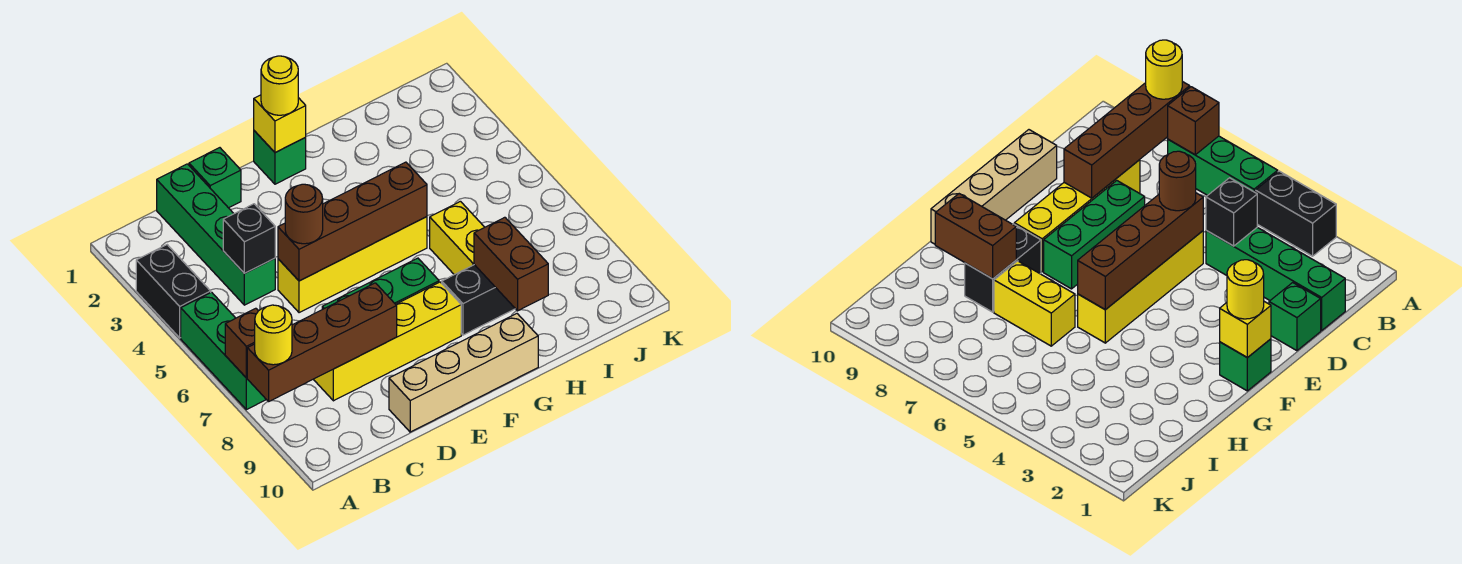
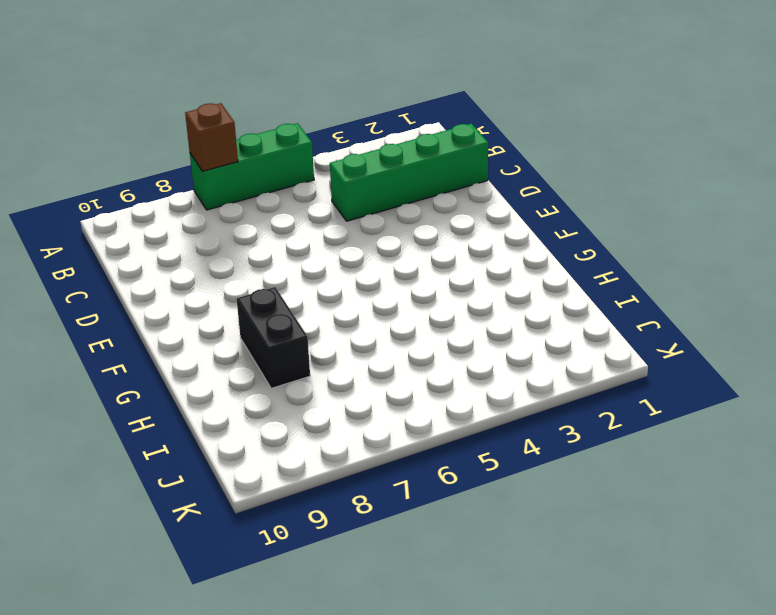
none -> black brick A3:A4 level 1
none -> yellow brick C8:F8 level 1
none -> green brick D1 level 1

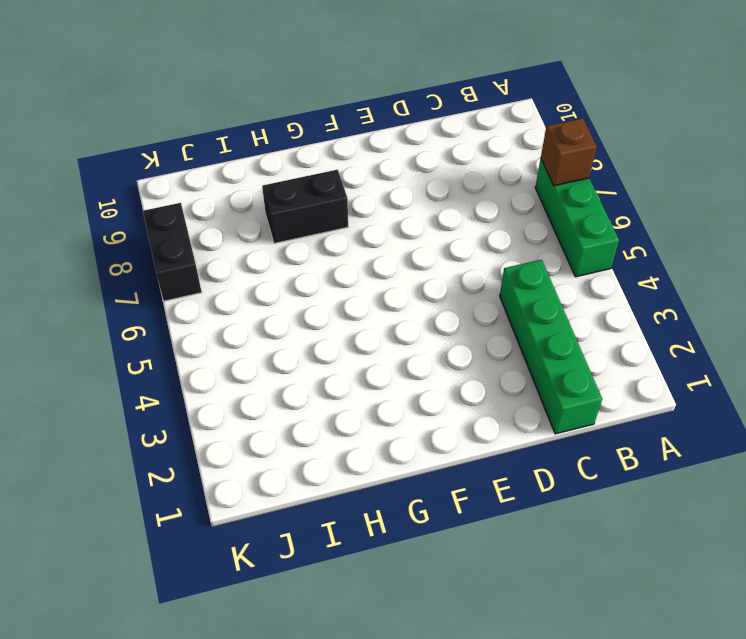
black brick K7:K8 level 1 -> black brick A3:A4 level 1
none -> yellow brick C8:F8 level 1
none -> green brick D1 level 1
none -> yellow brick D5:G5 level 1

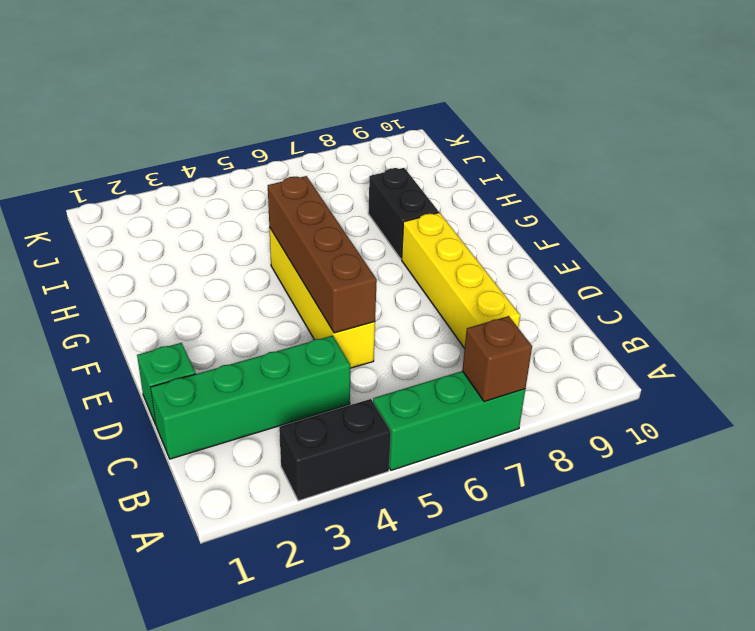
none -> green brick D7:F7 level 1
none -> tan brick D10:G10 level 1
none -> green brick F1 level 1

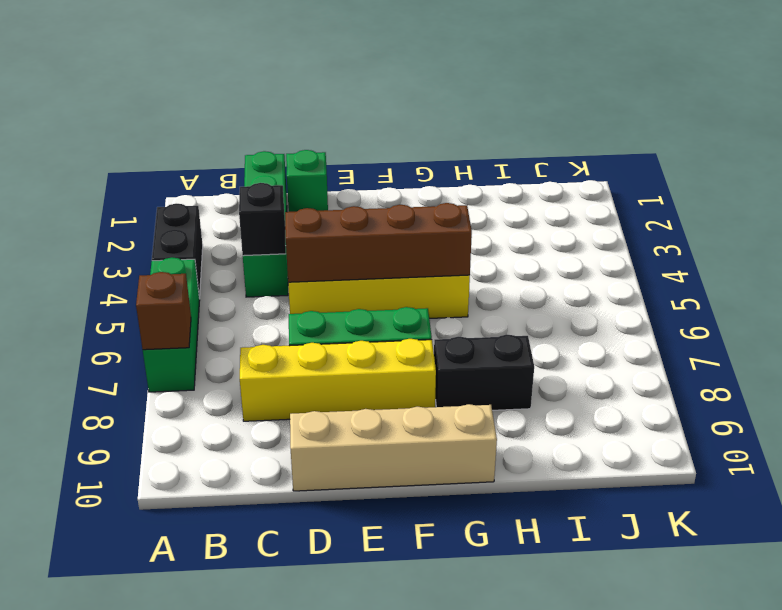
none -> green brick F1 level 1
none -> yellow brick H6:H7 level 1
none -> brown brick A8:D8 level 2

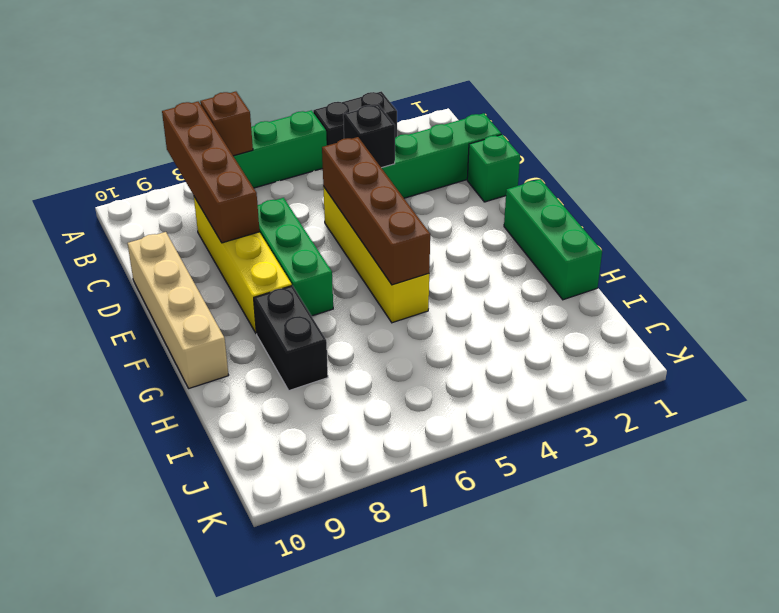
green brick F1:H1 level 1 -> green brick F1 level 1
none -> yellow brick H6:H7 level 1
none -> yellow brick F1 level 2
none -> brown brick H8:H9 level 2

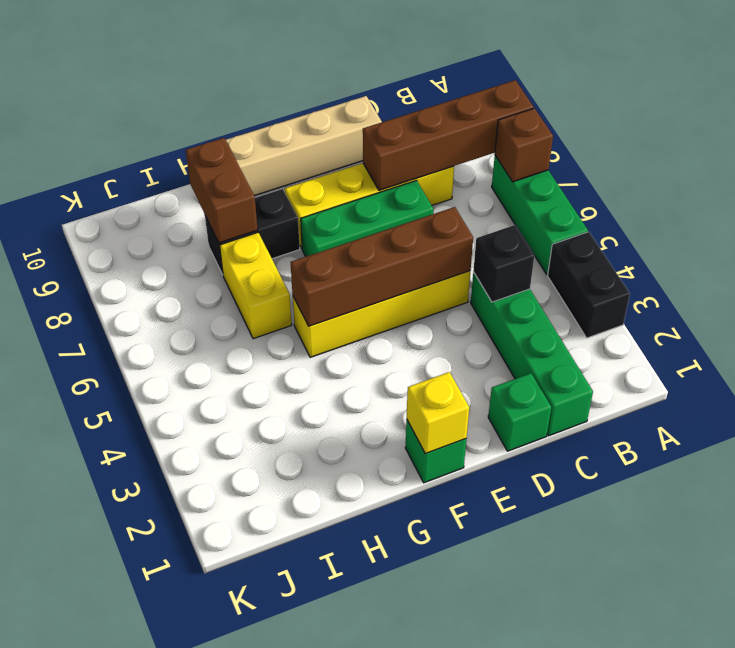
none -> yellow round brick A8 level 3
none -> brown round brick D5 level 3
none -> yellow round brick F1 level 3

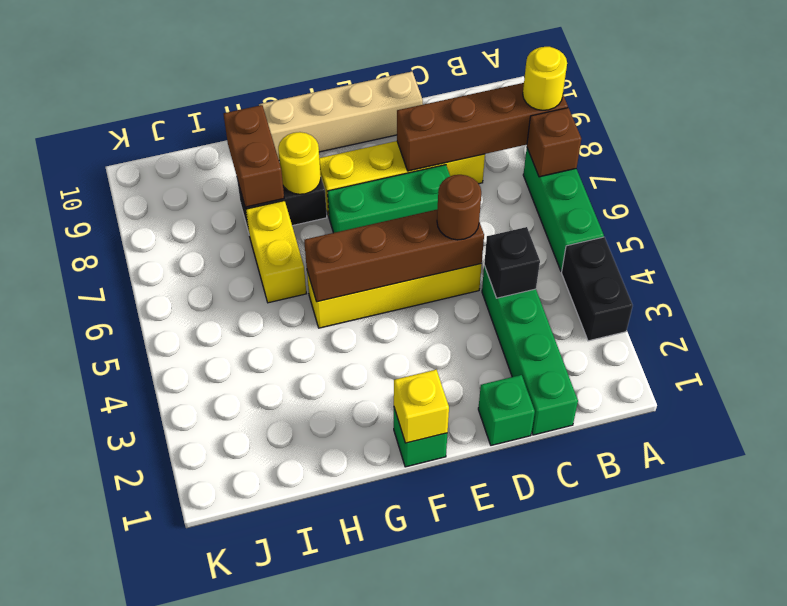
yellow round brick G8 level 2 -> yellow round brick F1 level 3

